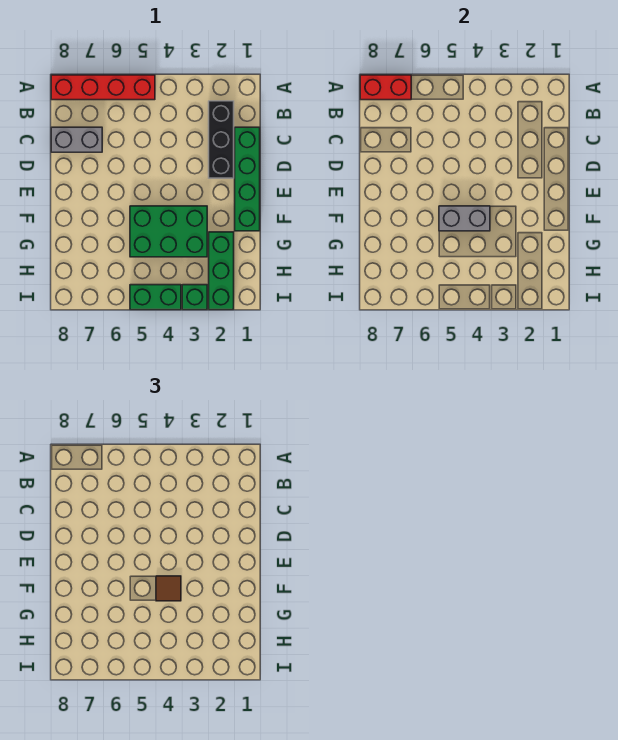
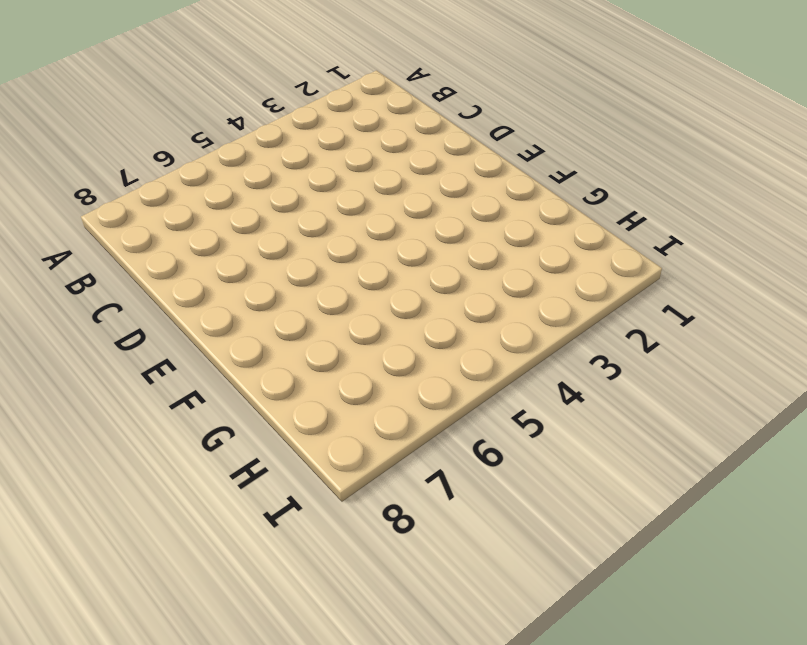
none -> red brick A5:A8 level 1
none -> black brick B2:D2 level 1

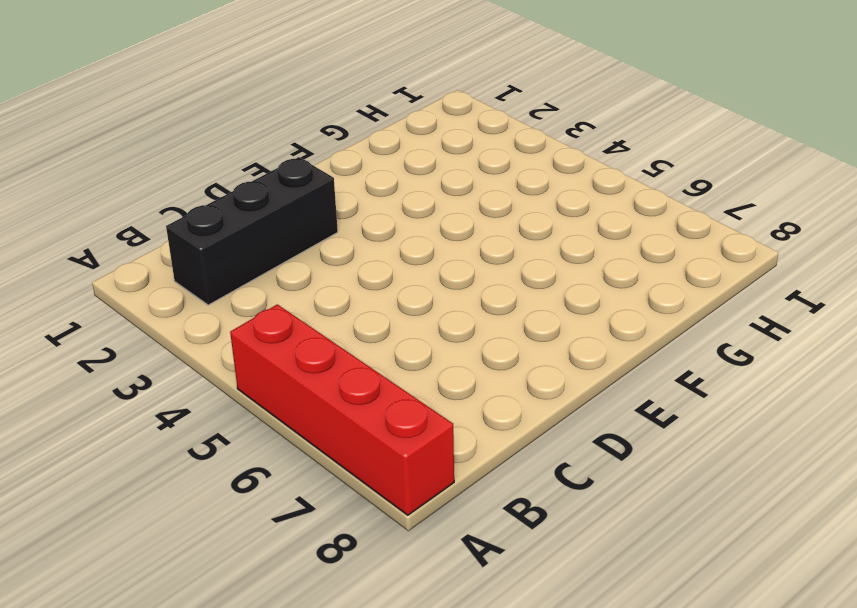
none -> green brick C1:F1 level 1
none -> grey brick C7:C8 level 1

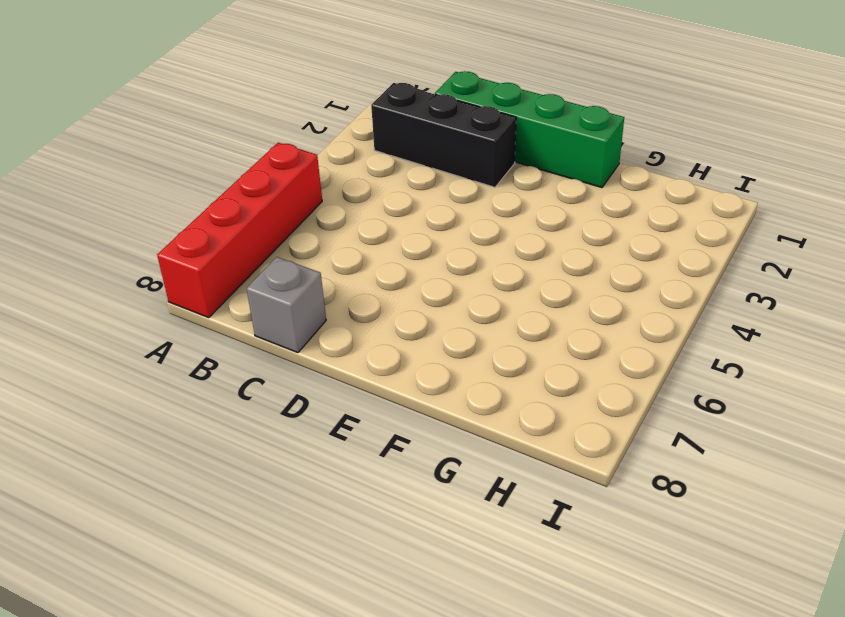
grey brick C8 level 1 -> grey brick C7:C8 level 1
none -> green brick F3:G5 level 1
none -> green brick G2:I2 level 1

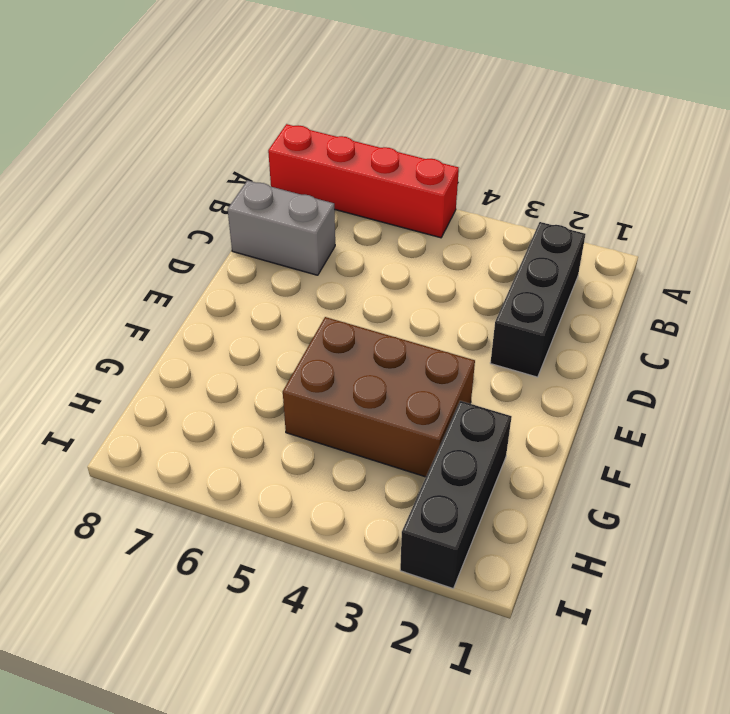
brown brick F3:G5 level 1 -> green brick F3:G5 level 1
black brick G2:I2 level 1 -> green brick G2:I2 level 1
none -> green brick C1:F1 level 1
none -> green brick I3 level 1

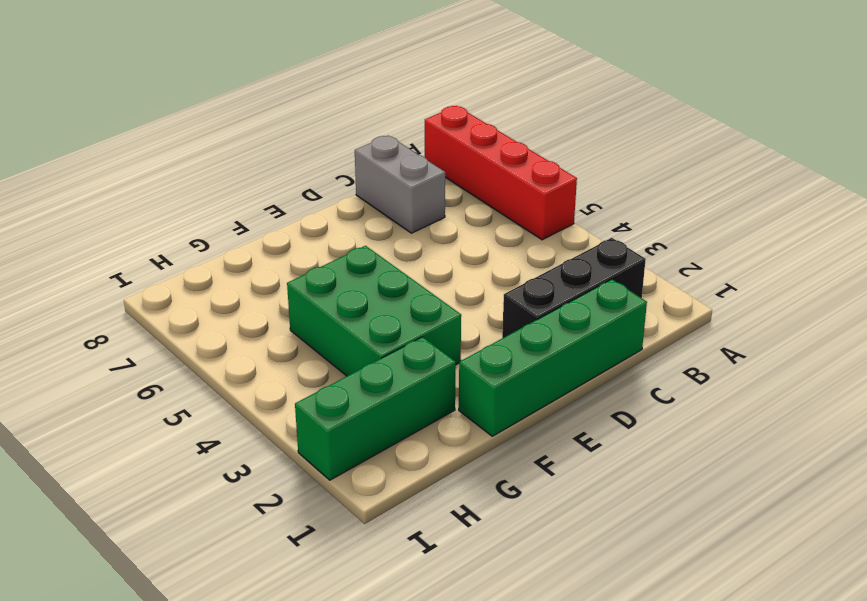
none -> green brick I3 level 1
none -> green brick I4:I5 level 1

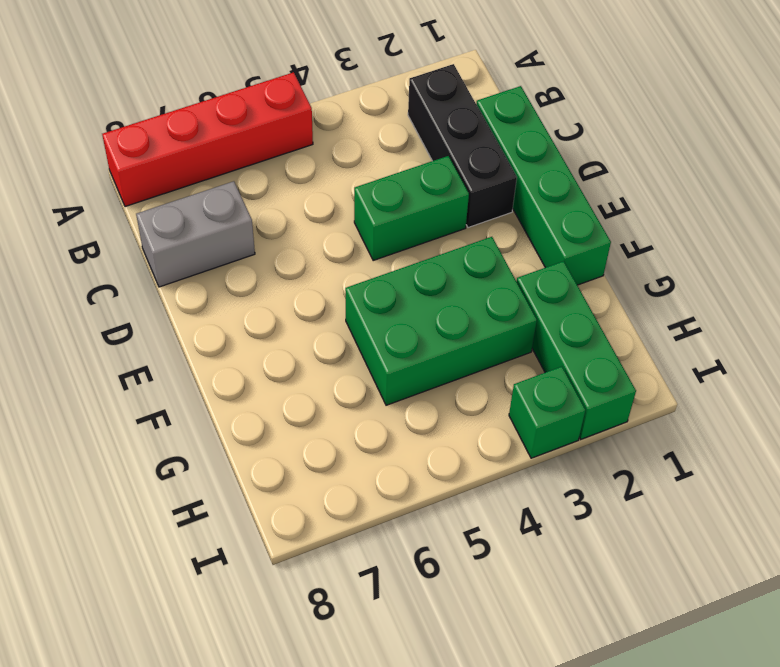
green brick D3:D4 level 1 -> green brick I4:I5 level 1
none -> red brick A7:A8 level 2
none -> grey brick F4:F5 level 2

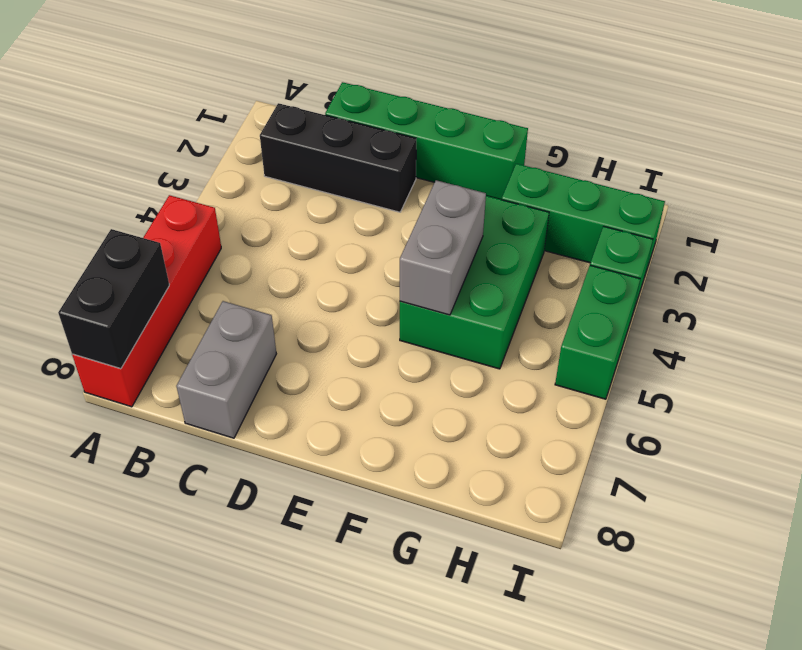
black brick A7:A8 level 2 -> red brick A7:A8 level 2
none -> brown tile F4 level 3

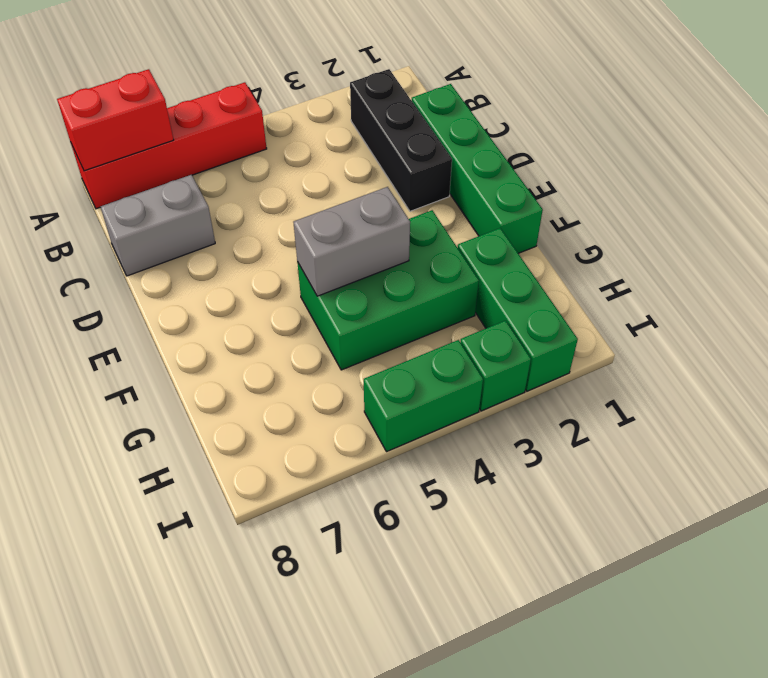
none -> brown tile F4 level 3

